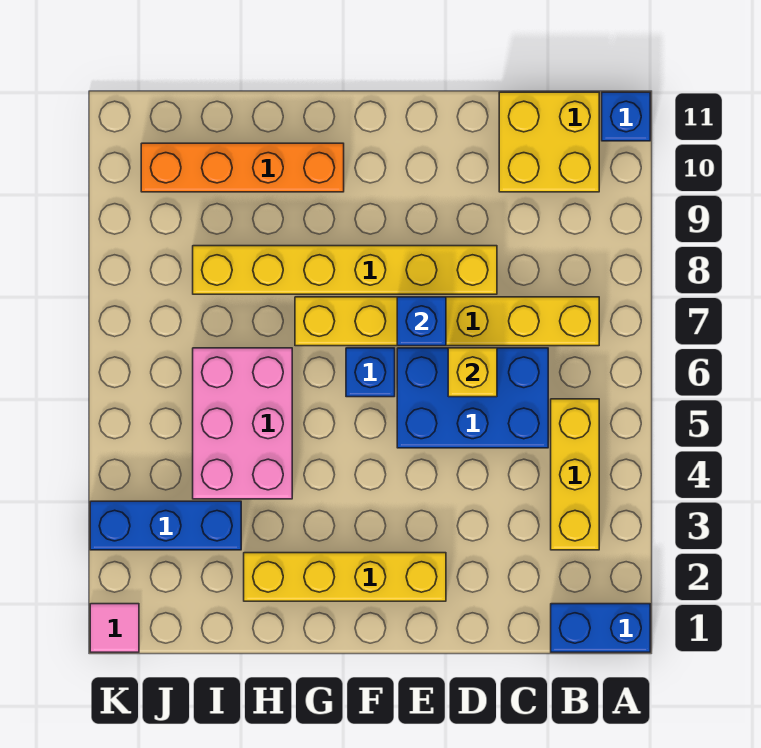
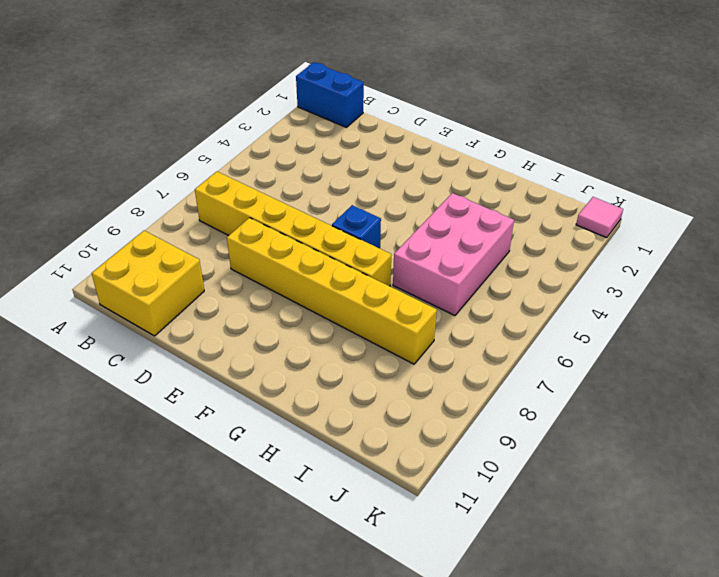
none -> blue brick A11 level 1
none -> yellow brick B3:B5 level 1
none -> blue brick C5:E6 level 1

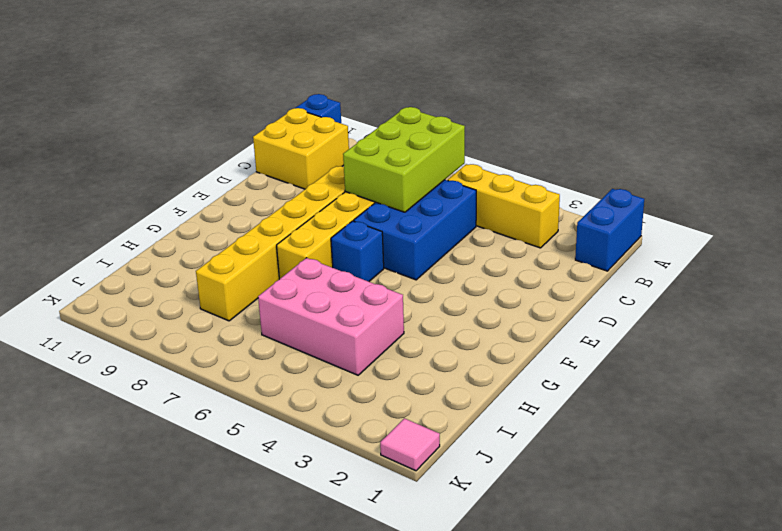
lime brick B6:D7 level 2 -> yellow brick D6 level 2
none -> yellow brick E2:H2 level 1
none -> orange brick G10:J10 level 1
none -> blue brick I3:K3 level 1

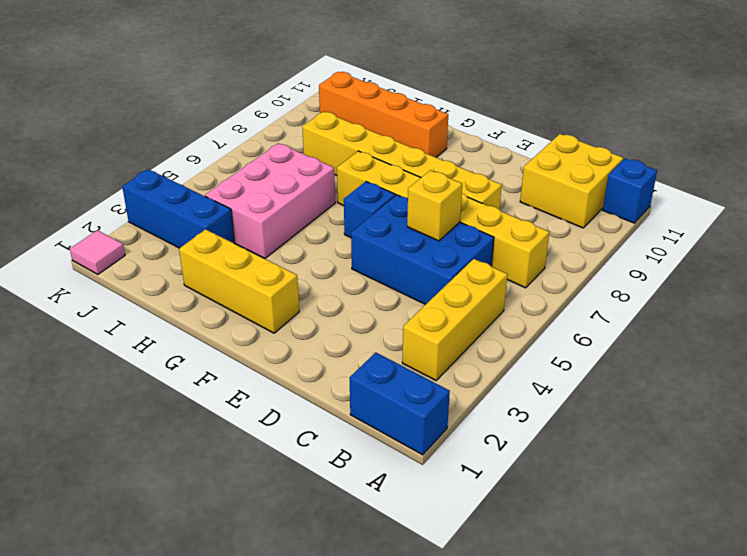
yellow brick F2:H2 level 1 -> yellow brick E2:H2 level 1
none -> blue brick E7 level 2

